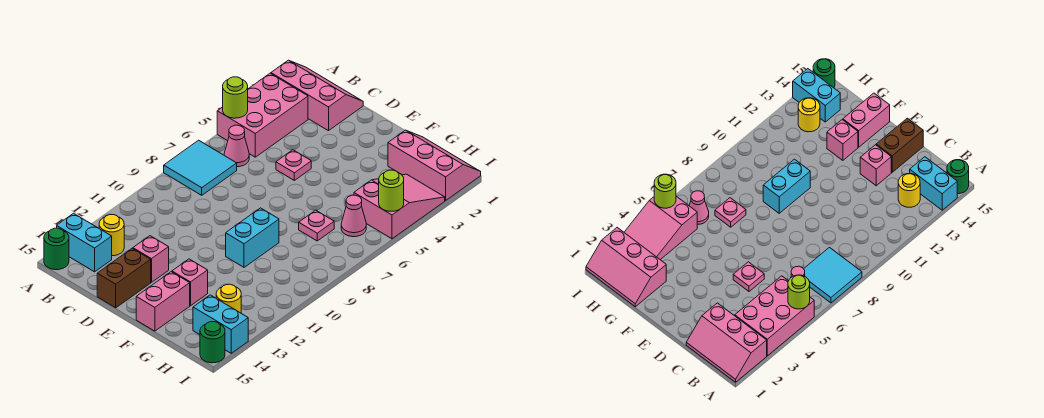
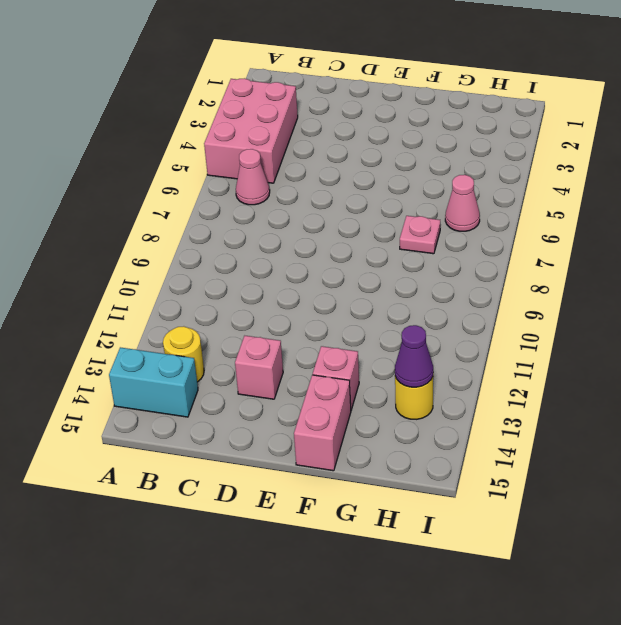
purple cone H13 level 2 -> none
none -> pink slope A1:C2 level 1 top 2
none -> cyan tile A7:B8 level 1
none -> green round brick A15 level 1

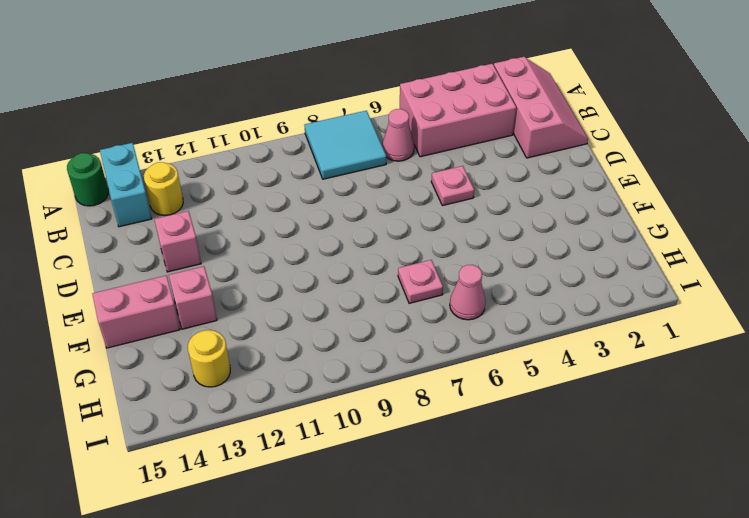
none -> brown brick D14:D15 level 1
none -> cyan brick F9:F10 level 1
none -> pink slope G1:I2 level 1 top 2

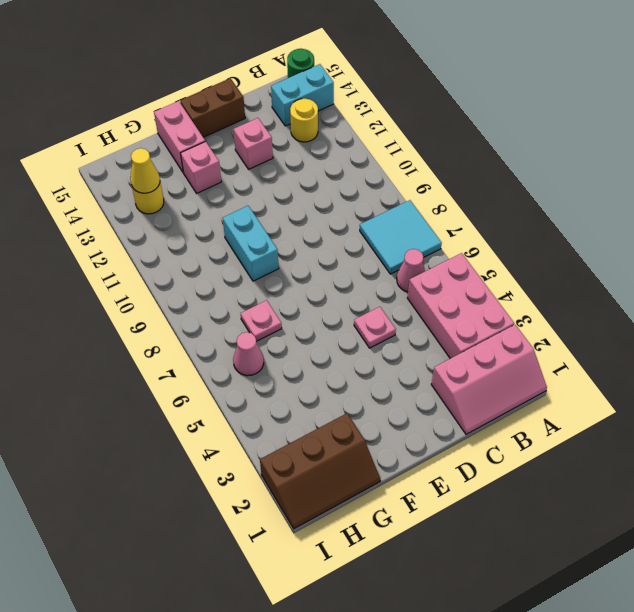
brown brick D15:E15 level 1 -> brown brick D14:D15 level 1
brown slope G1:I2 level 1 top 2 -> pink slope G1:I2 level 1 top 2
yellow cone H13 level 2 -> none
none -> pink slope H3:I5 level 1 top 5
none -> cyan brick H14:I14 level 1
none -> green round brick I15 level 1

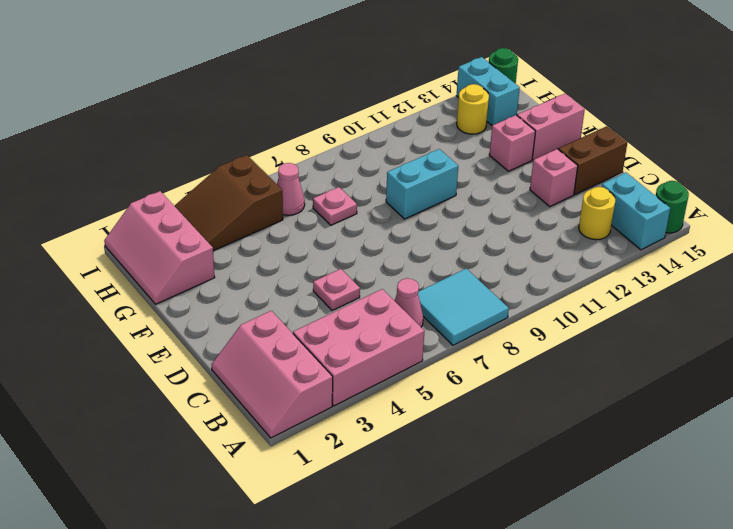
brown slope H3:I5 level 1 top 5 -> pink slope H3:I5 level 1 top 5
none -> lime round brick A5 level 2
none -> lime round brick I5 level 2

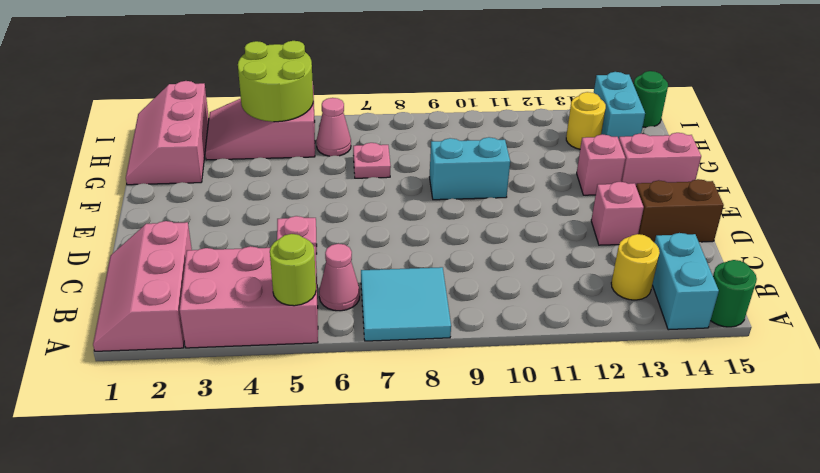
lime round brick H4:I5 level 2 -> lime round brick I5 level 2

